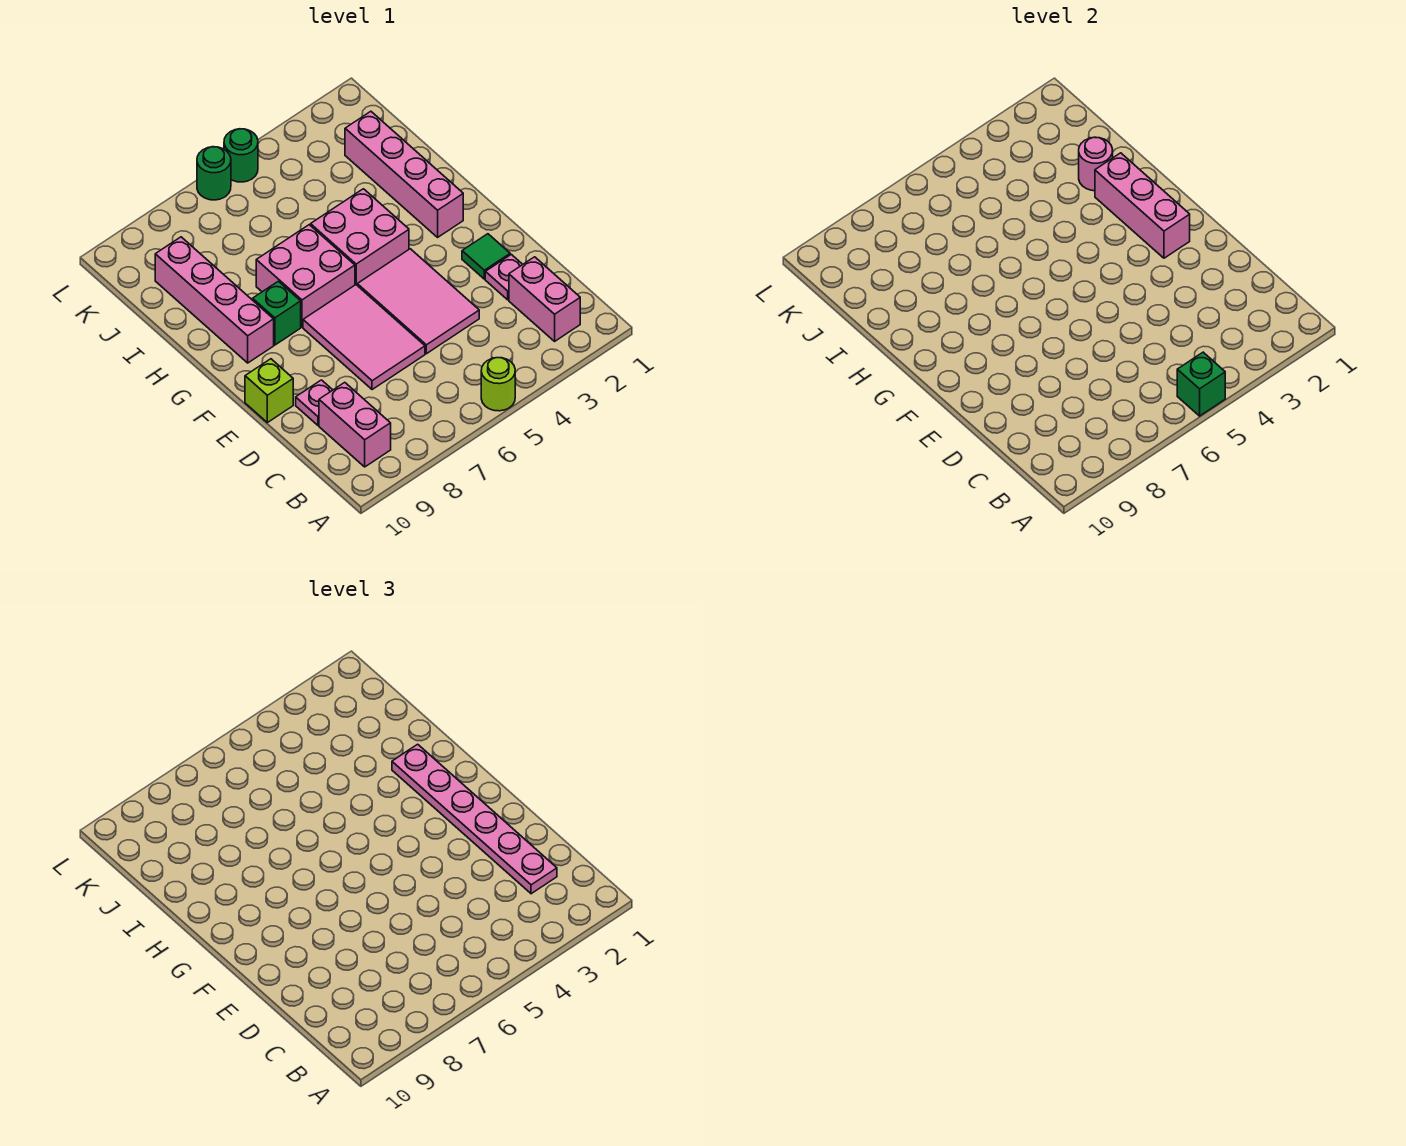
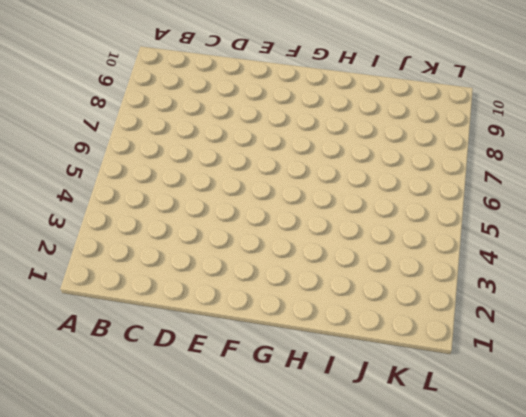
none -> lime round brick A5 level 1
none -> pink brick B2:C2 level 1
none -> pink brick B9:C9 level 1

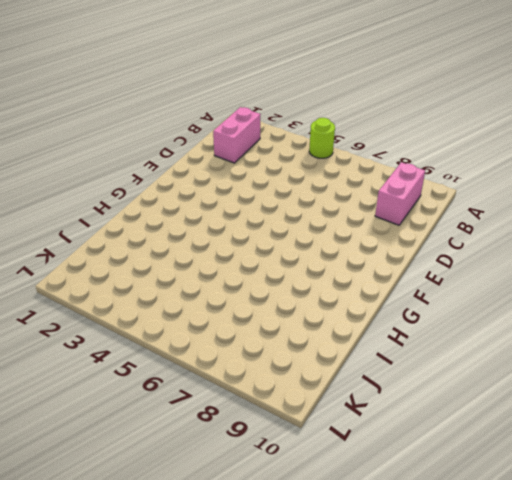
none -> pink plate D2 level 1
none -> pink tile D4:F5 level 1
none -> pink tile D6:F7 level 1

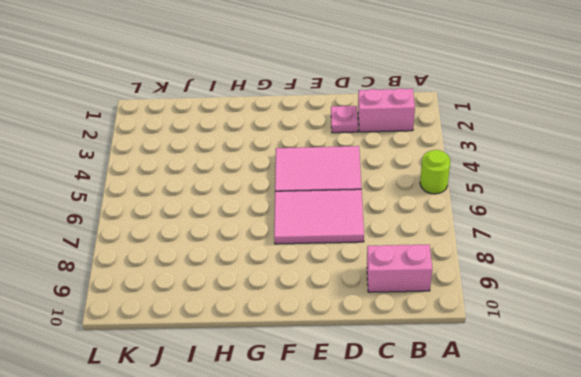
none -> pink plate D9 level 1
none -> green tile E2 level 1
none -> lime brick E10 level 1

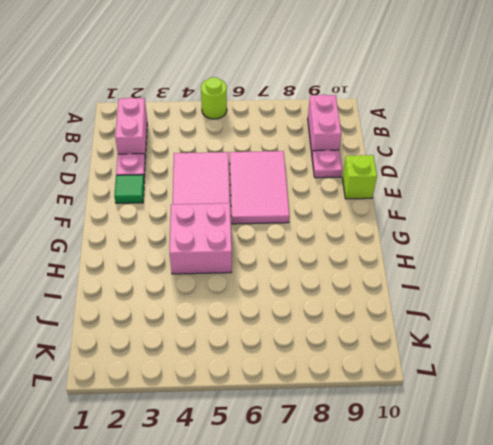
none -> pink brick G2:J2 level 1
none -> pink brick G6:H7 level 1
none -> green brick G8 level 1

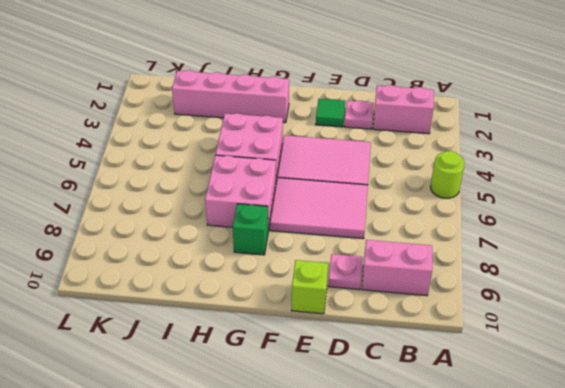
none -> pink brick G9:J9 level 1
none -> green round brick L5 level 1
none -> green round brick L6 level 1

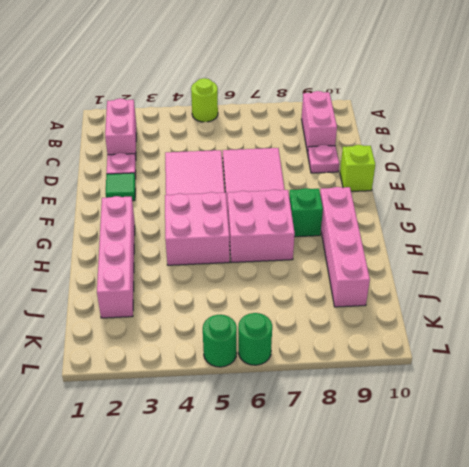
none -> green brick A5 level 2
none -> pink brick F2:H2 level 2
none -> pink round brick I2 level 2

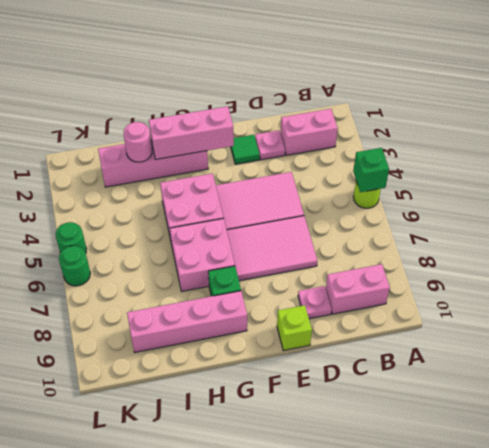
none -> pink plate C2:H2 level 3

